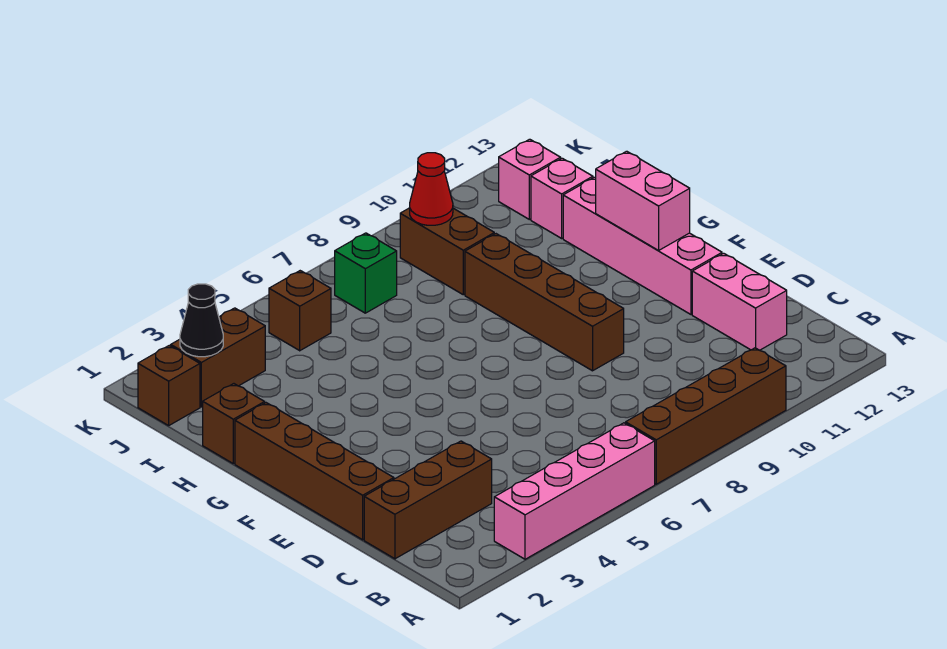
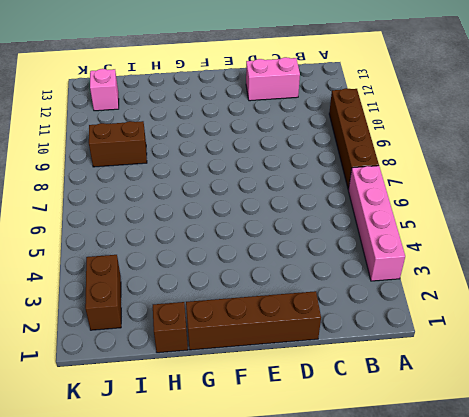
none -> brown brick C1:C3 level 1
none -> brown brick E9:H9 level 1
none -> pink brick E12:H12 level 1

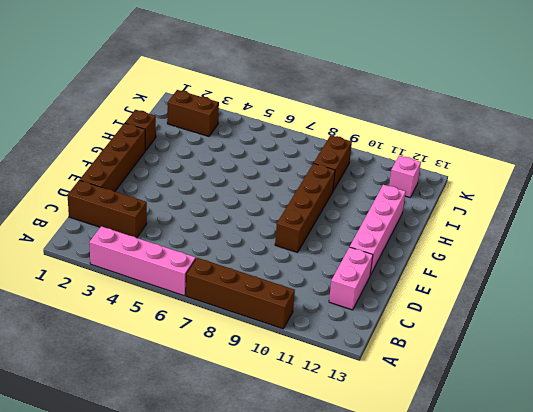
none -> pink brick I12 level 1
none -> brown brick J1 level 1
none -> brown brick J5 level 1

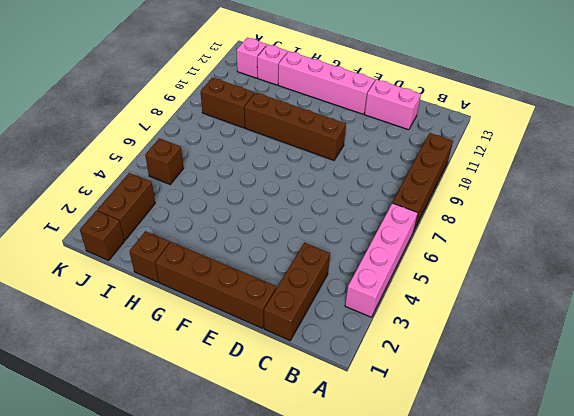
none -> green brick J7 level 1
none -> pink brick F12:G12 level 2
none -> black cone J2 level 2

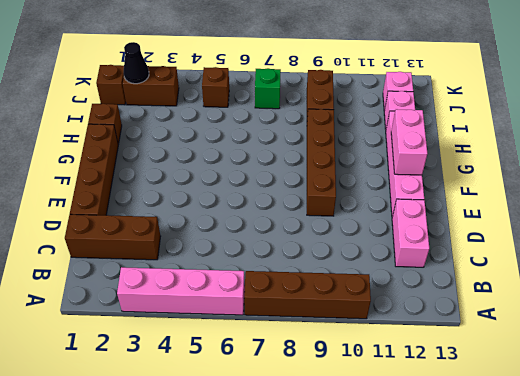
none -> red cone J9 level 2

